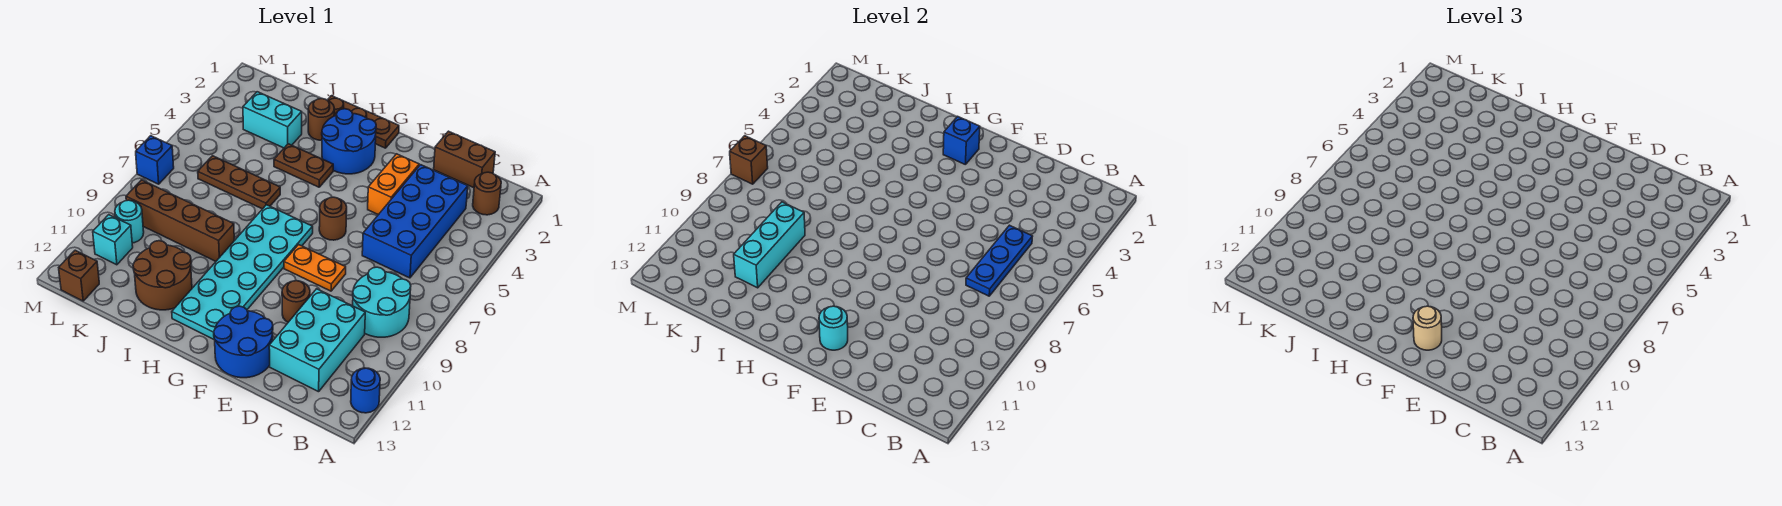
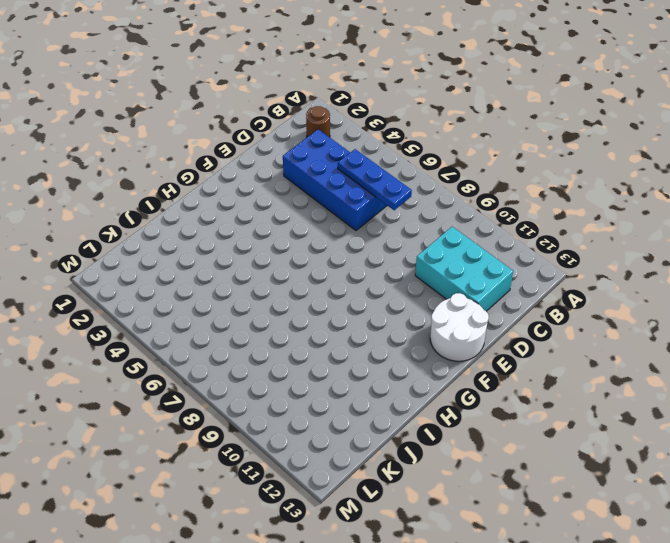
white round brick E12:F13 level 1 -> blue round brick E12:F13 level 1
none -> blue round brick A12 level 1
none -> cyan round brick B8:C9 level 1
none -> brown brick C1:D1 level 1
none -> orange brick E3:E4 level 1

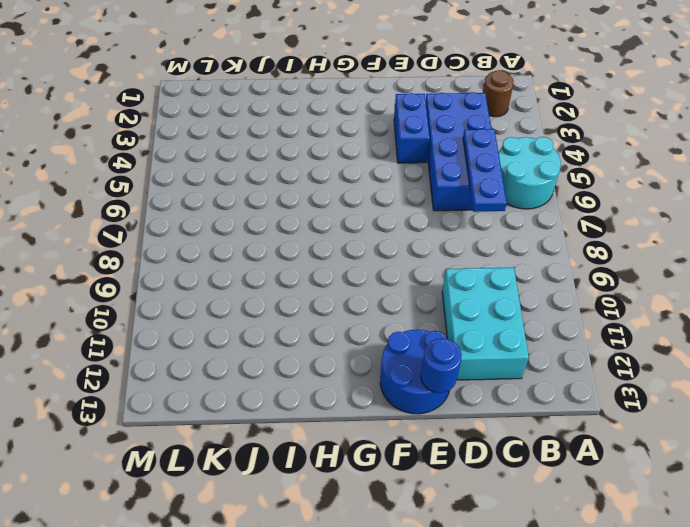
cyan round brick A5:B6 level 1 -> cyan round brick B8:C9 level 1
blue brick E3:E4 level 1 -> orange brick E3:E4 level 1
blue round brick E13 level 2 -> blue round brick A12 level 1
none -> brown brick C1:D1 level 1
none -> orange plate E8:F8 level 1
none -> brown round brick E10 level 1
none -> brown round brick F6 level 1

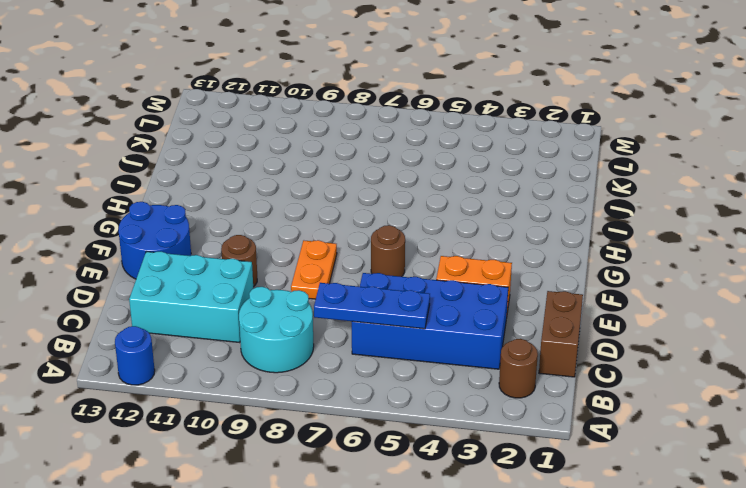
none -> brown plate G1:I1 level 1
none -> blue round brick G2:H3 level 1
none -> cyan plate G7:H12 level 1
none -> brown plate H4:I4 level 1

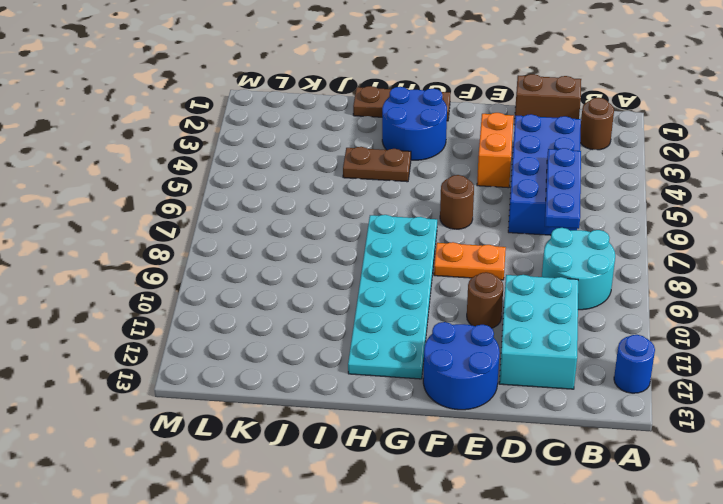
none -> brown round brick I2 level 1
none -> brown plate I6:K6 level 1
none -> brown brick I9:L9 level 1
none -> brown round brick I11:J12 level 1

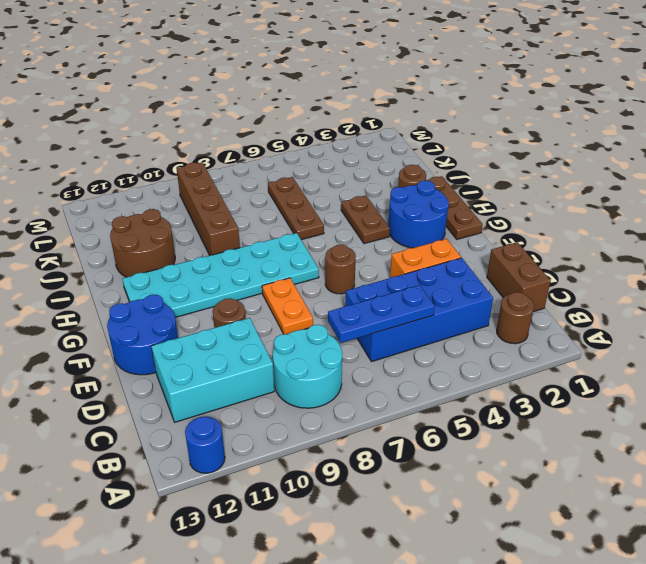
none -> cyan brick J3:K3 level 1
none -> cyan round brick L10 level 1
none -> cyan brick L11 level 1
none -> brown brick L13 level 1

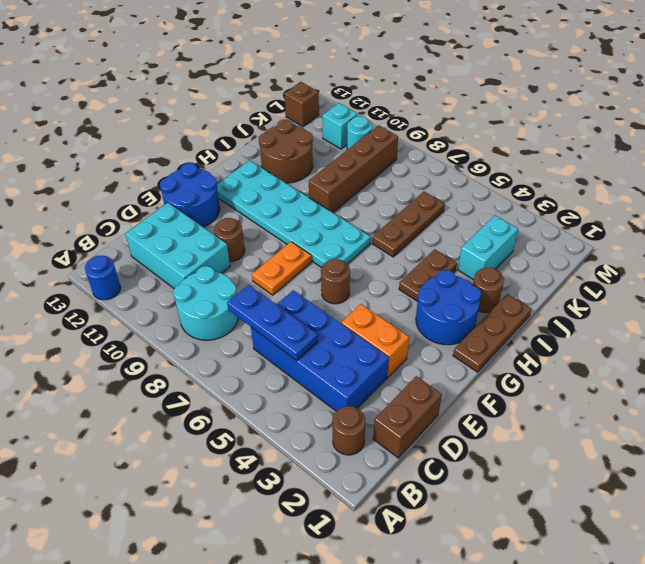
none -> blue brick M7 level 1
none -> cyan round brick F12 level 2
none -> blue brick G2 level 2
none -> cyan brick J9:J11 level 2

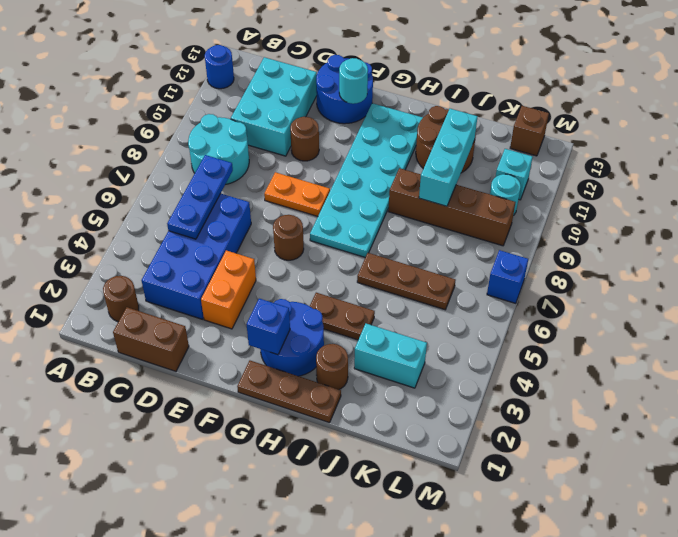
none -> brown brick M7 level 2
none -> tan round brick F12 level 3

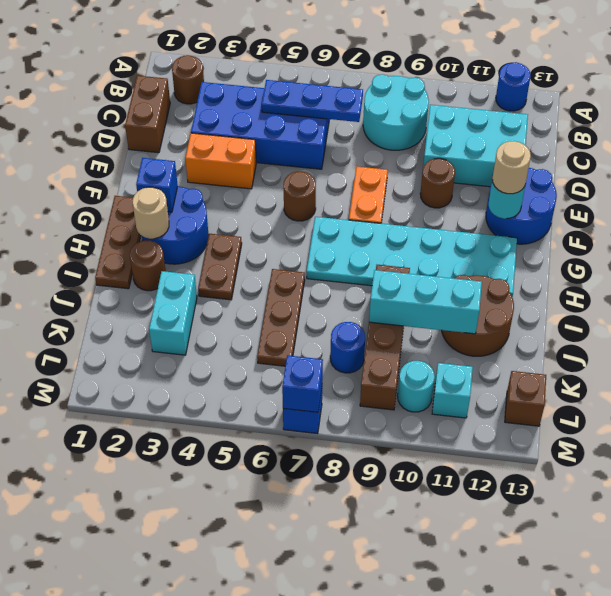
tan round brick H2 level 2 -> none
blue round brick K8 level 1 -> none
blue brick M7 level 2 -> brown brick M7 level 2

